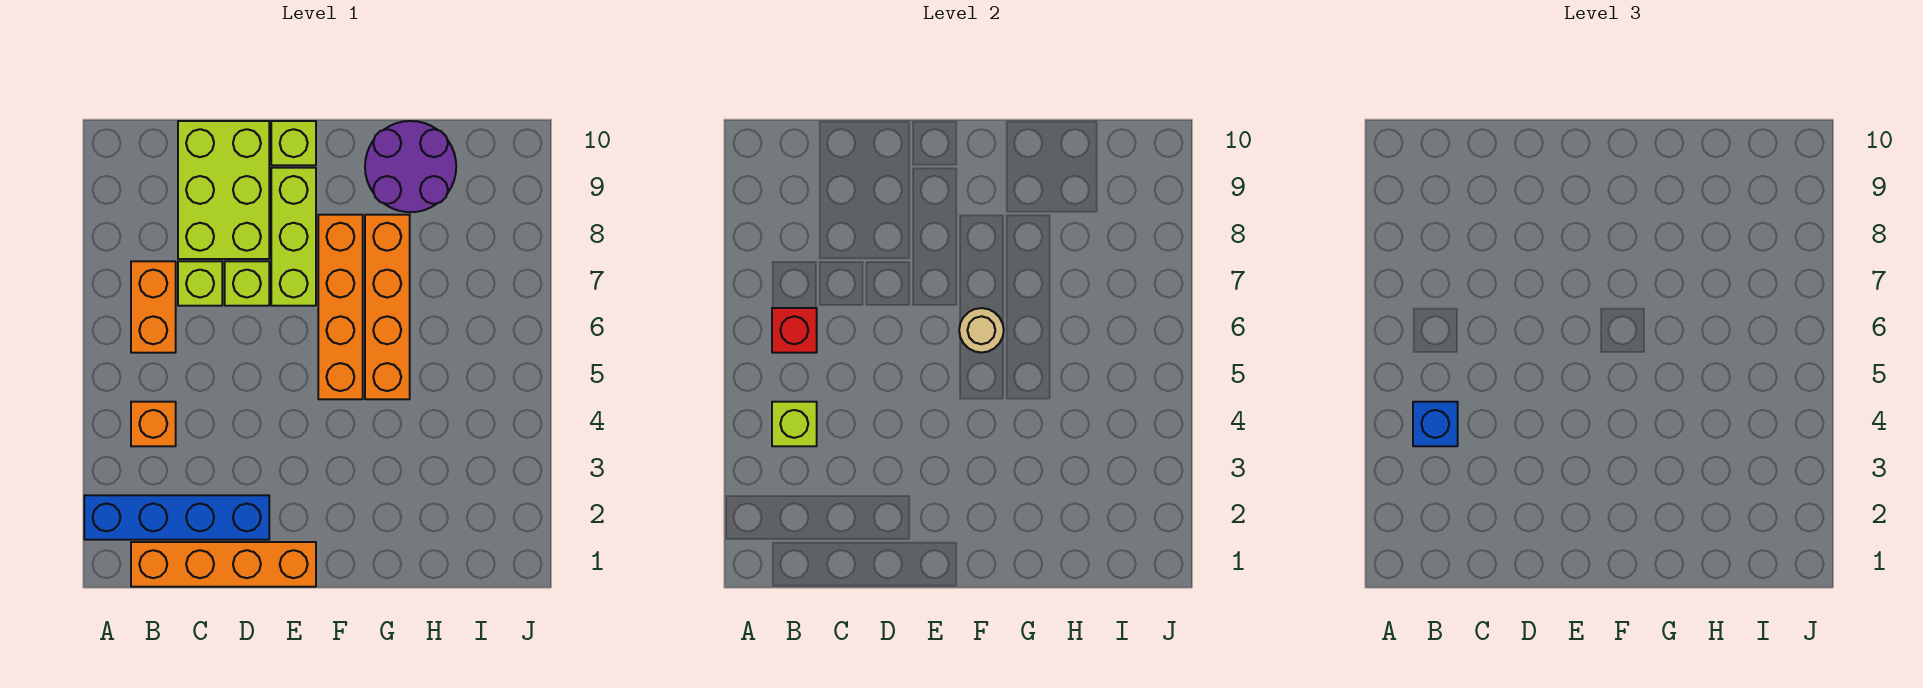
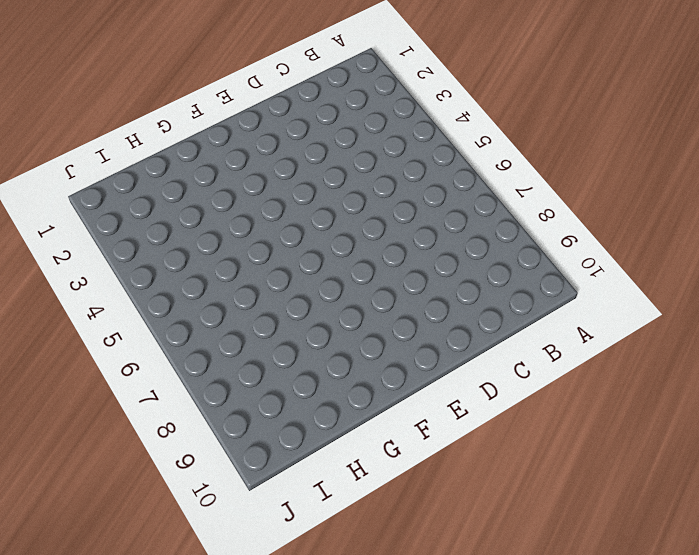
none -> blue brick A2:D2 level 1
none -> orange brick B1:E1 level 1
none -> orange brick B4 level 1

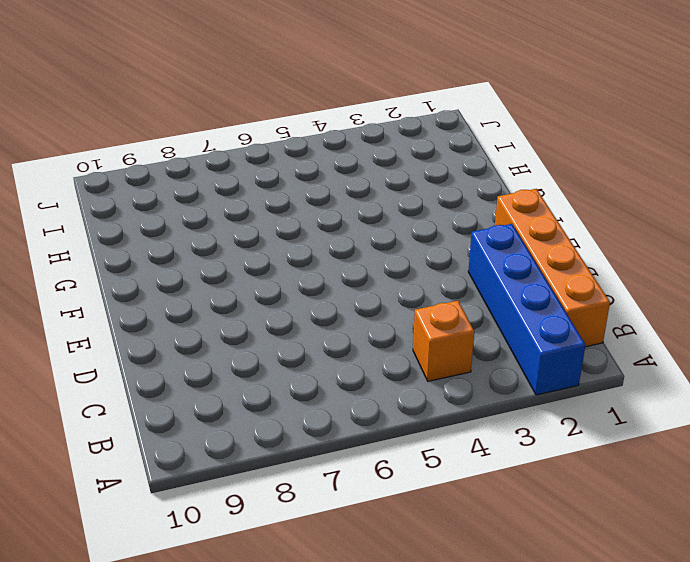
none -> orange brick B6:B7 level 1
none -> lime brick C7 level 1
none -> lime brick C8:D10 level 1

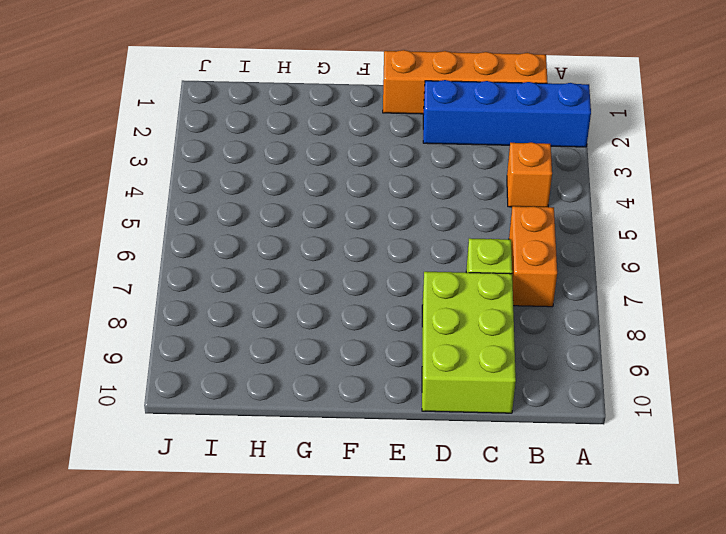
none -> lime brick D7 level 1
none -> lime brick E7:E9 level 1
none -> lime brick E10 level 1

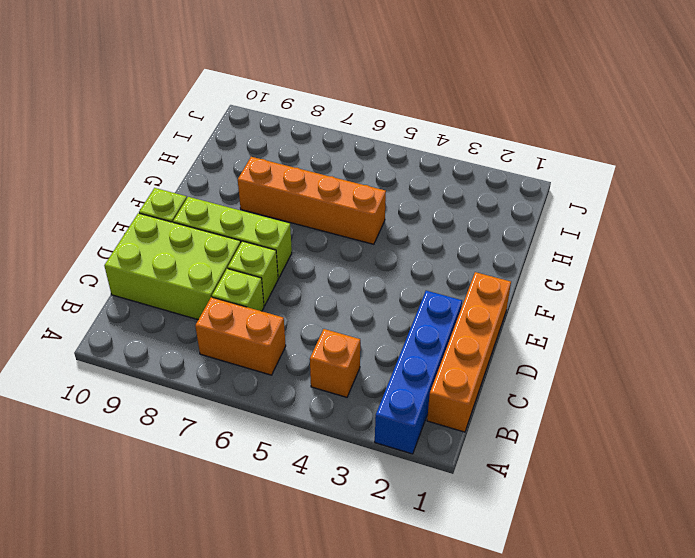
none -> orange brick F5:F8 level 1
none -> purple round brick G9:H10 level 1
none -> lime brick B4 level 2

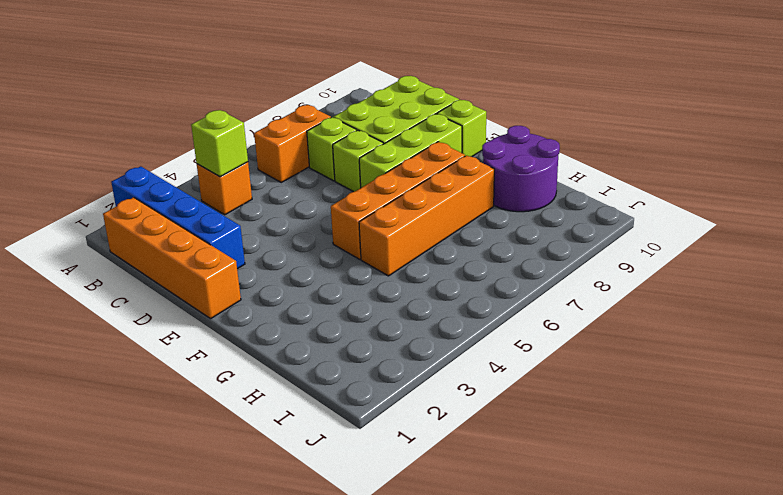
none -> red brick B6 level 2
none -> tan round brick F6 level 2
none -> blue brick B4 level 3

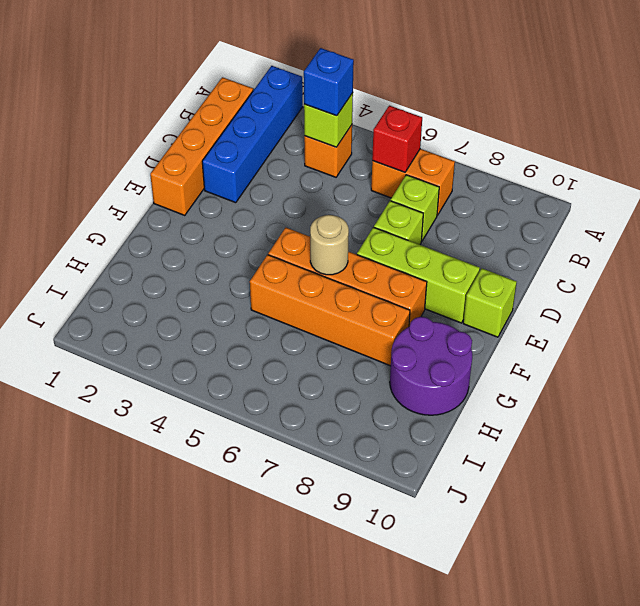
none -> lime brick C8:D10 level 1

